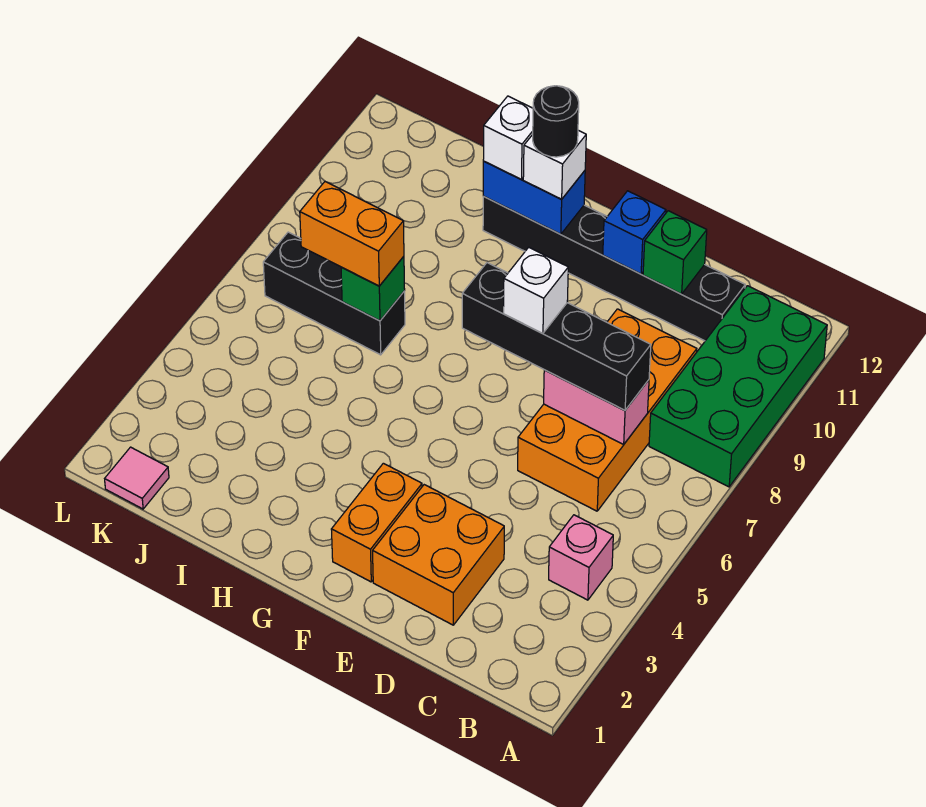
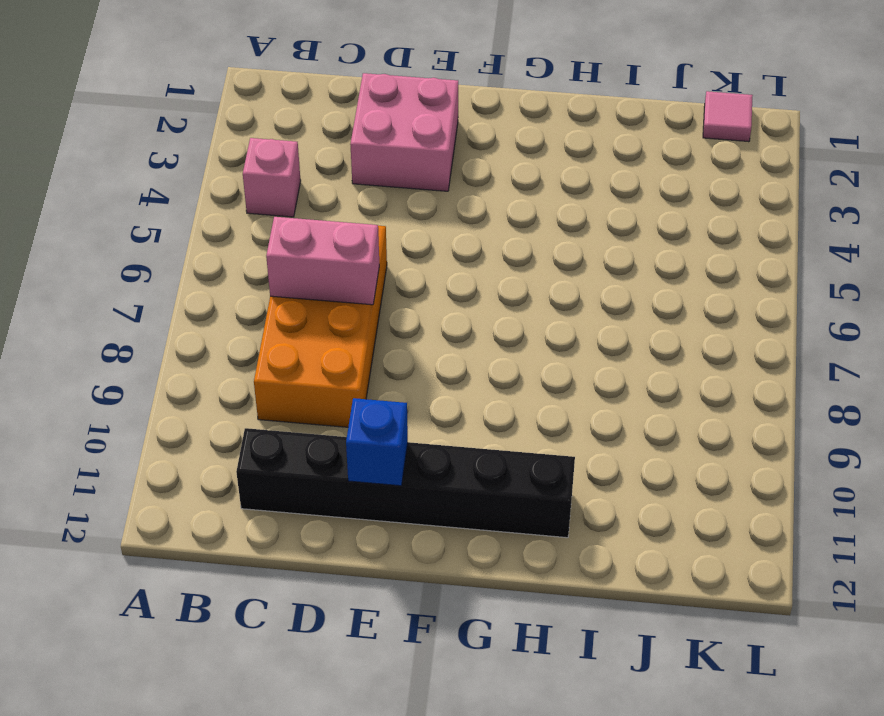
pink brick D2:E3 level 1 -> orange brick D2:E3 level 1
none -> green brick A8:B11 level 1
none -> orange brick F2:F3 level 1
none -> black brick I7:K7 level 1

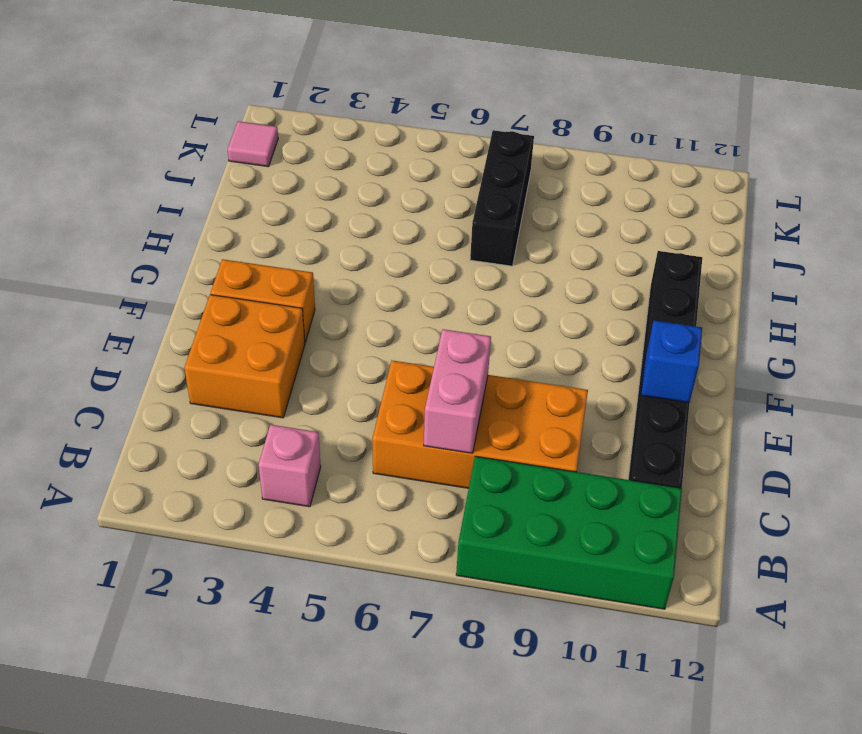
none -> green brick D11 level 2
none -> blue brick G11:H11 level 2
none -> green brick I7 level 2

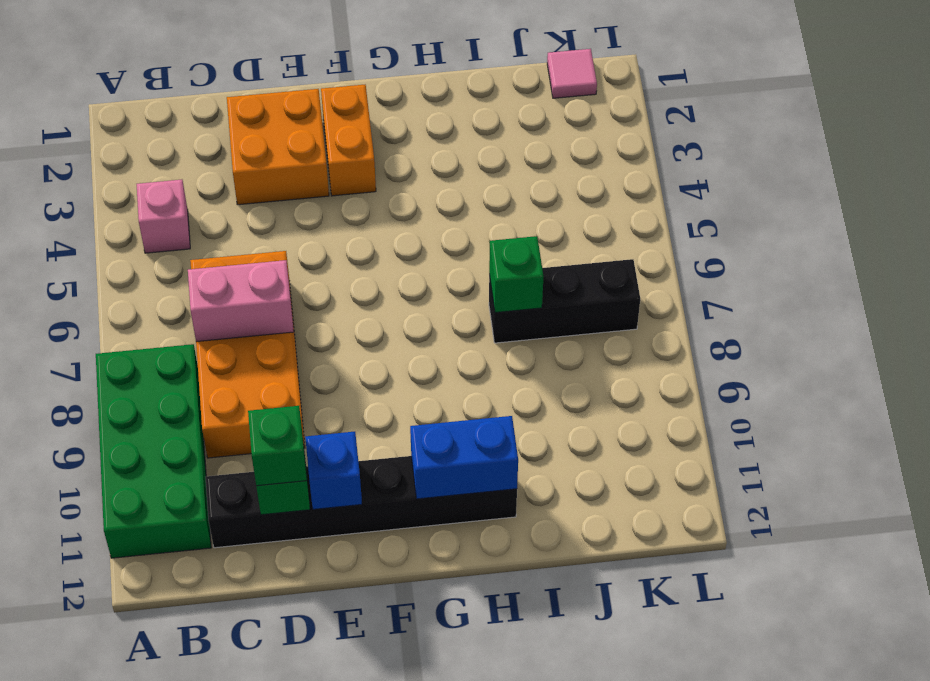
green brick D11 level 3 -> none
none -> black brick C7:F7 level 3
none -> white brick G11 level 3
none -> white brick H11 level 3

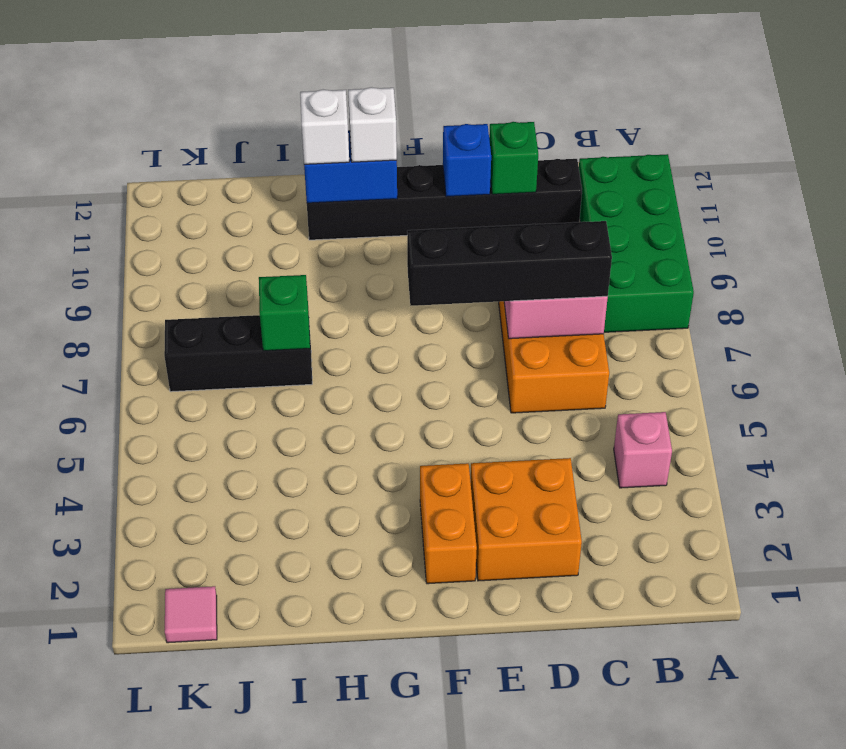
none -> orange brick I7:J7 level 3
none -> white brick E7 level 4
none -> black round brick G11 level 4

